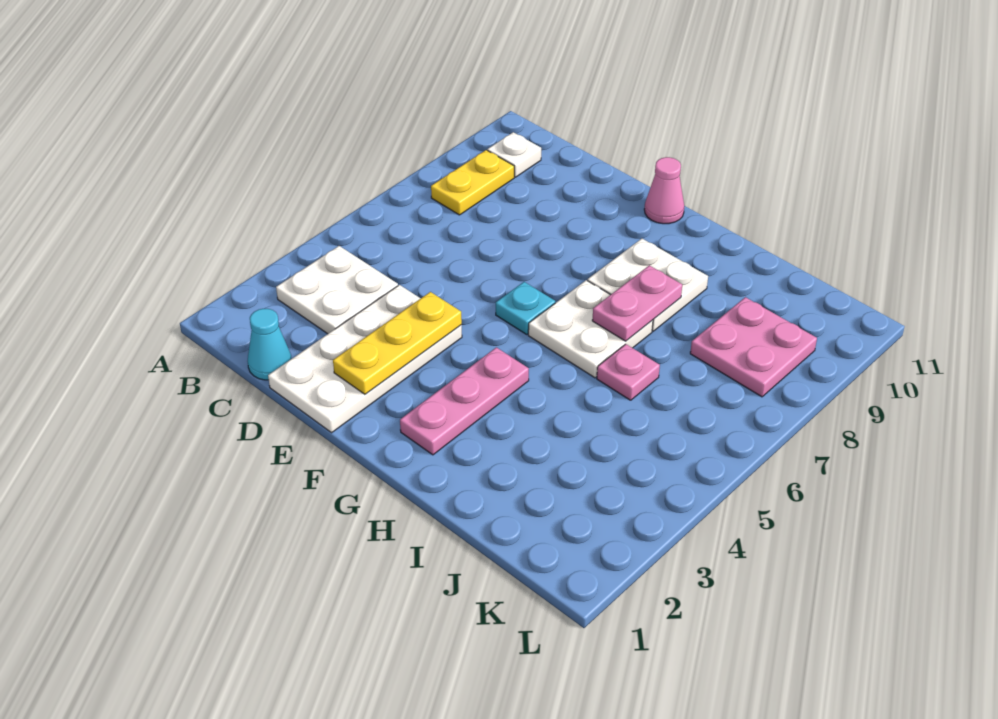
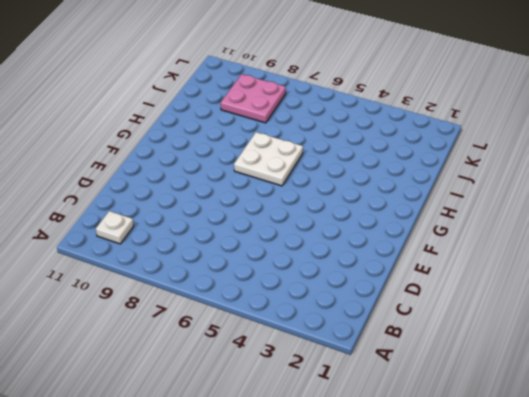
none -> white plate B3:C4 level 1
none -> yellow plate B8:B9 level 1
none -> cyan cone C1 level 1

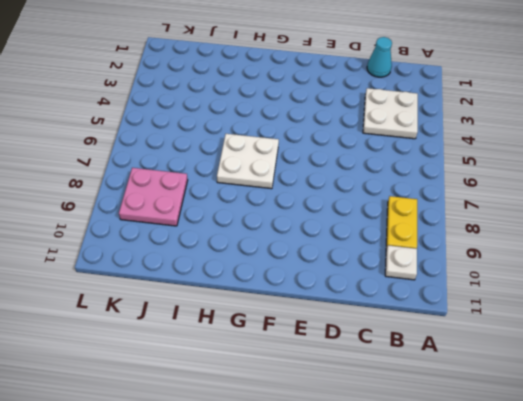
none -> white plate D1:E4 level 1
none -> cyan plate F6 level 1
none -> pink cone F11 level 1

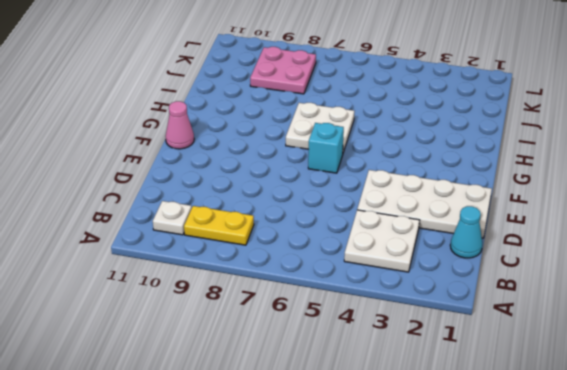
cyan brick F6 level 1 -> cyan plate F6 level 1
none -> pink plate G2:G4 level 1
none -> white plate G8:H9 level 1
none -> pink plate I6 level 1

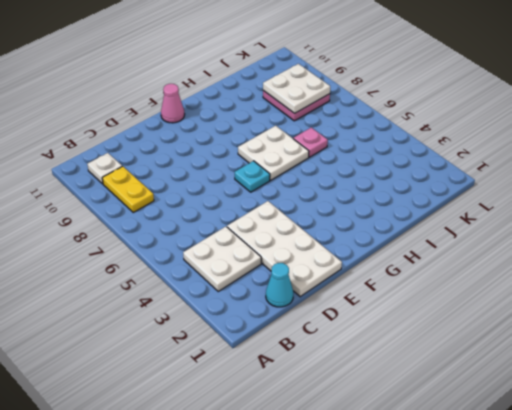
white plate J8:K9 level 2 -> white plate G8:H9 level 1
none -> pink plate G2:G4 level 1
none -> yellow plate E2:E4 level 2
none -> pink plate H7:H8 level 2

